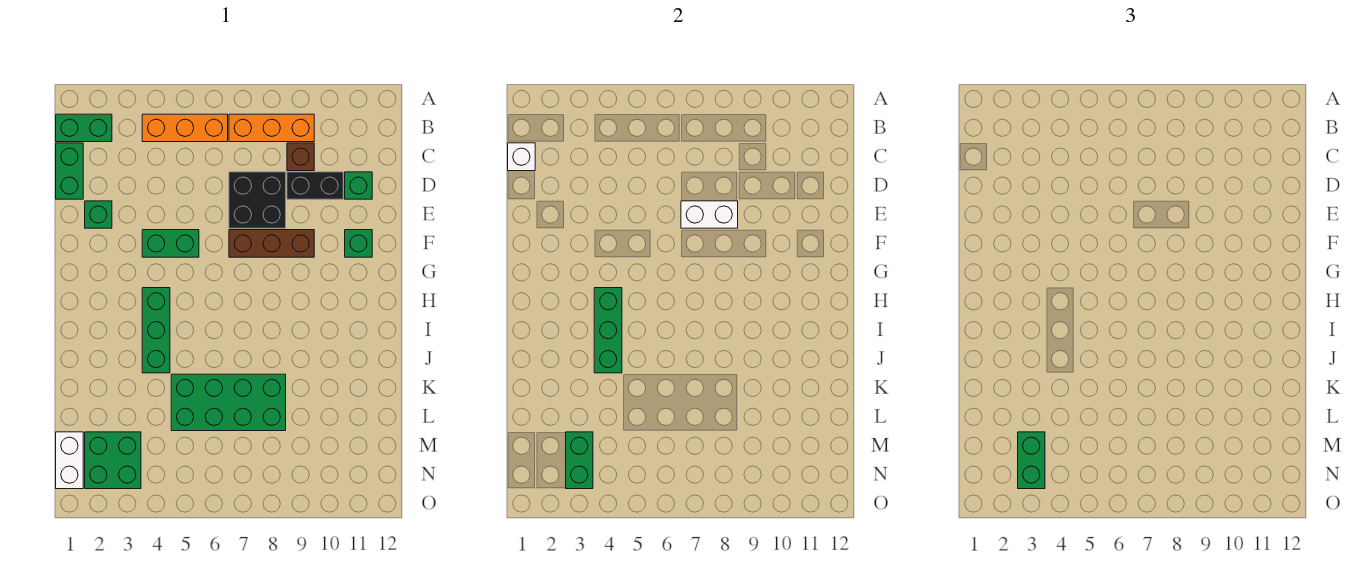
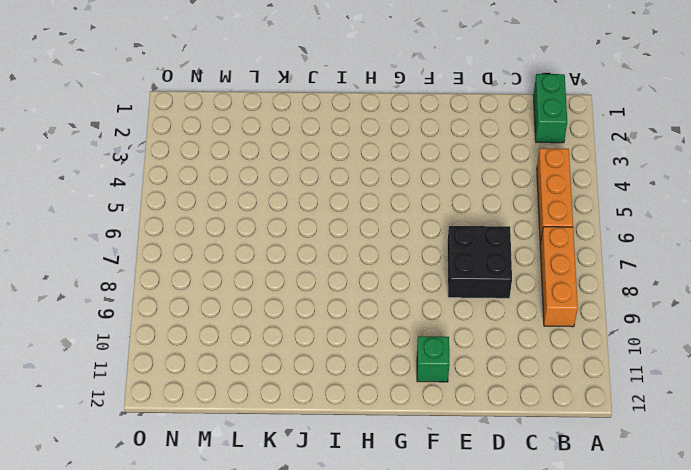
none -> green brick C1:D1 level 1
none -> brown brick C9 level 1
none -> black brick D9:D10 level 1

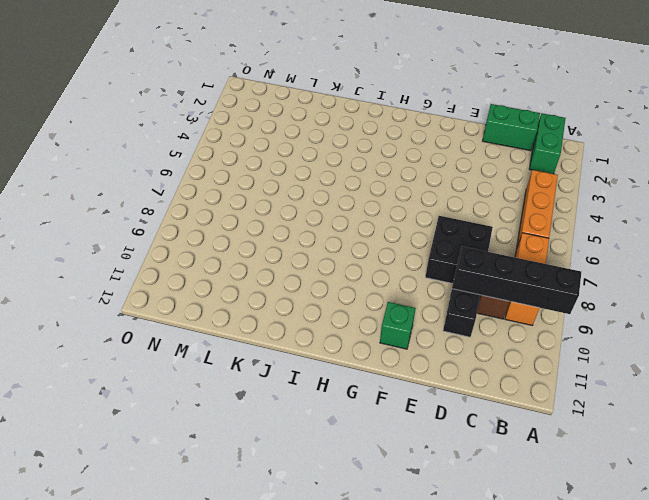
black brick A9:D9 level 2 -> none
none -> green brick D11 level 1
none -> green brick E2 level 1
none -> green brick F4:F5 level 1

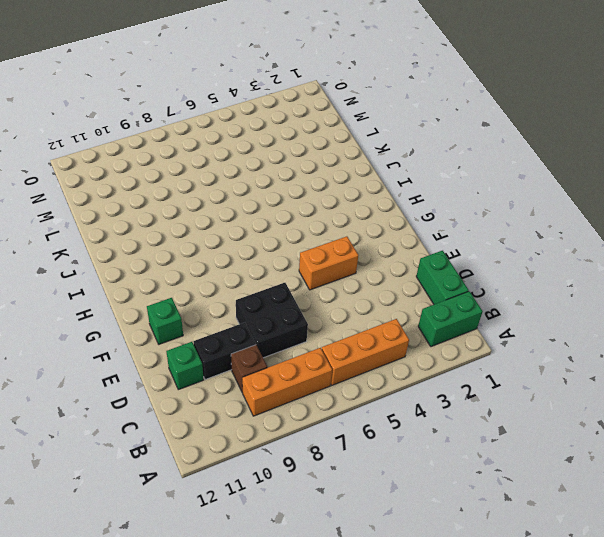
orange brick F4:F5 level 1 -> green brick F4:F5 level 1
none -> green brick E2 level 1
none -> brown brick F7:F9 level 1
none -> green brick H4:J4 level 1

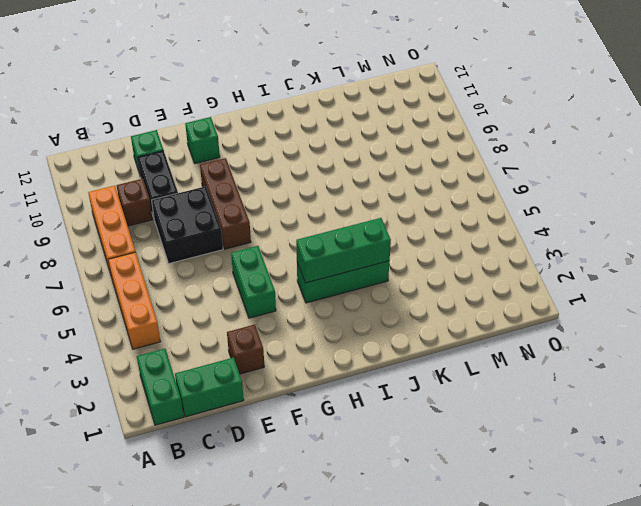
brown brick E2 level 1 -> green brick E2 level 1
none -> green brick K5:L8 level 1
none -> white brick M1:N1 level 1
none -> green brick M2:N3 level 1

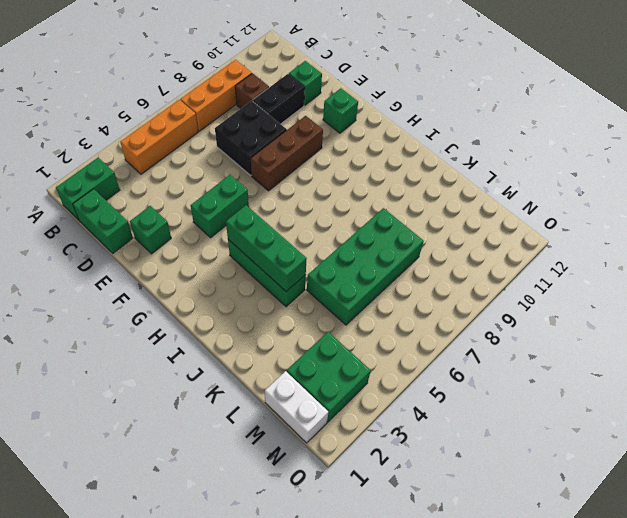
none -> white brick C1 level 2
none -> white brick E7:E8 level 2
none -> green brick M3:N3 level 2

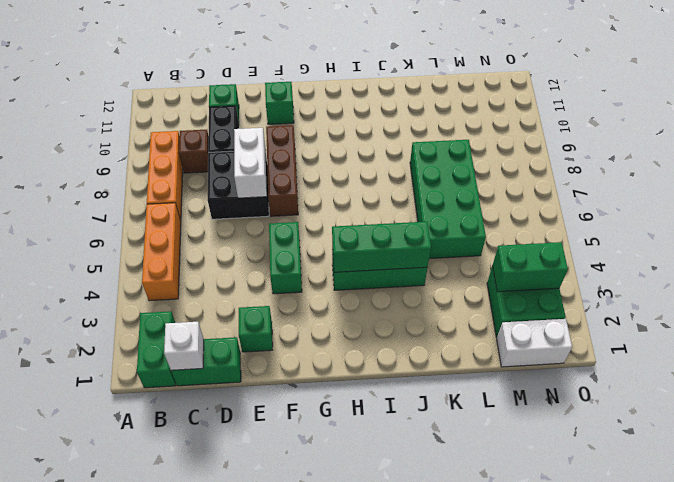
none -> green brick M3:N3 level 3

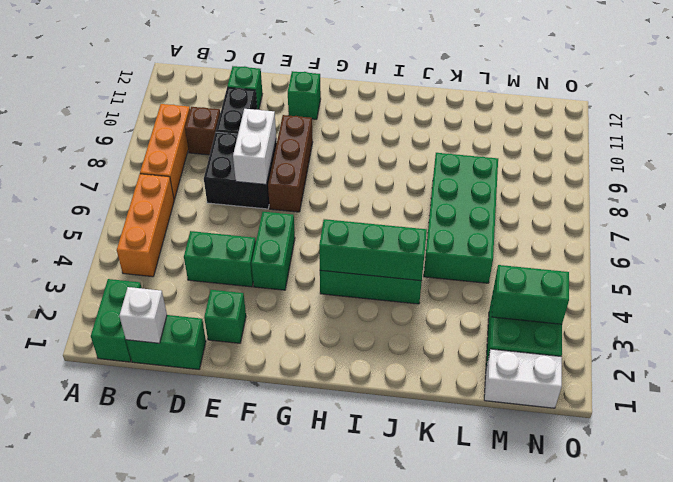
green brick D4:E4 level 1 -> green brick M3:N3 level 3

